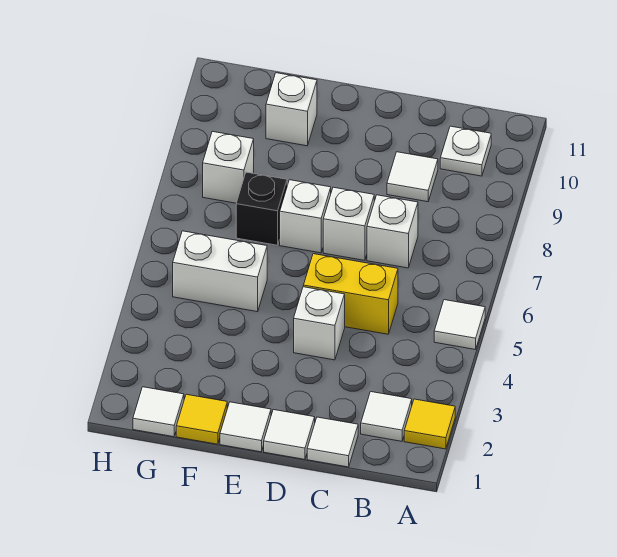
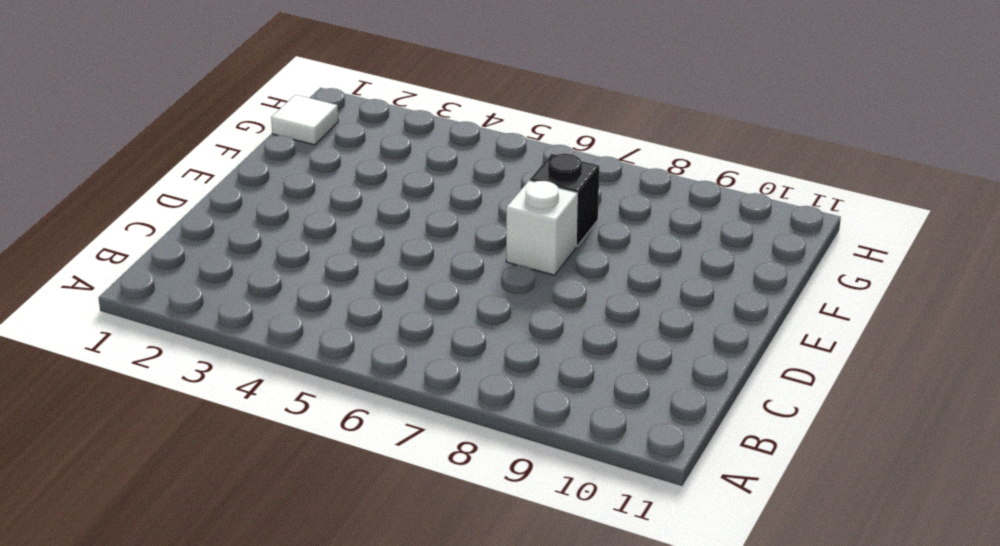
none -> yellow tile A2 level 1
none -> white tile A5 level 1
none -> white tile B2 level 1

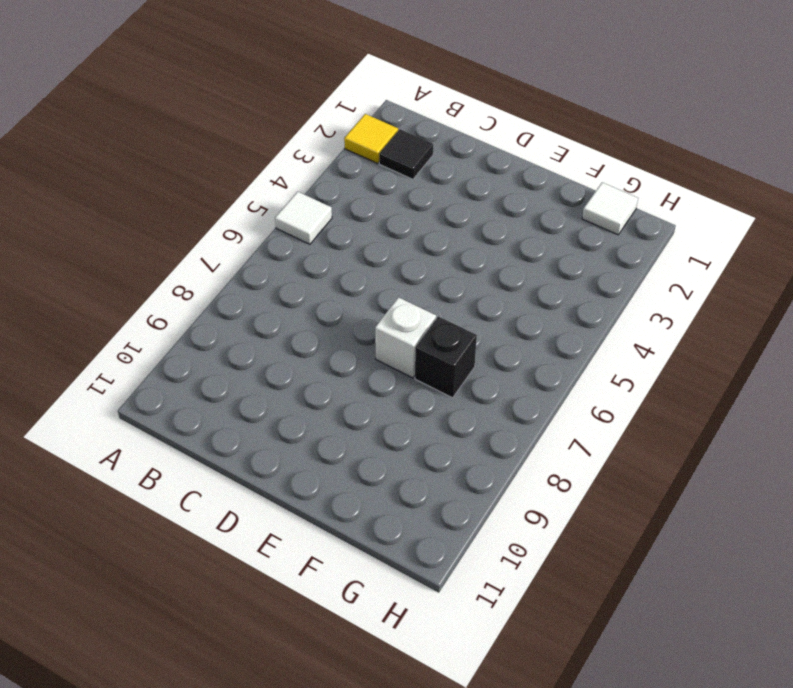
black tile B2 level 1 -> white tile B2 level 1
none -> white plate B10 level 1
none -> white tile C1 level 1
none -> yellow brick C5:D5 level 1

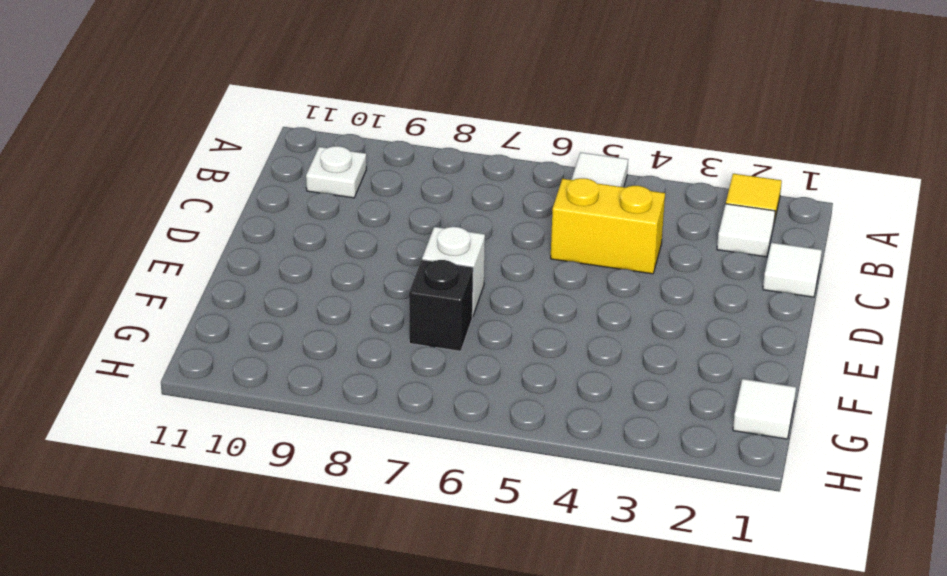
yellow brick C4:C5 level 1 -> yellow brick C5:D5 level 1
none -> white brick C7 level 1
none -> white tile C9 level 1
none -> white tile D1 level 1

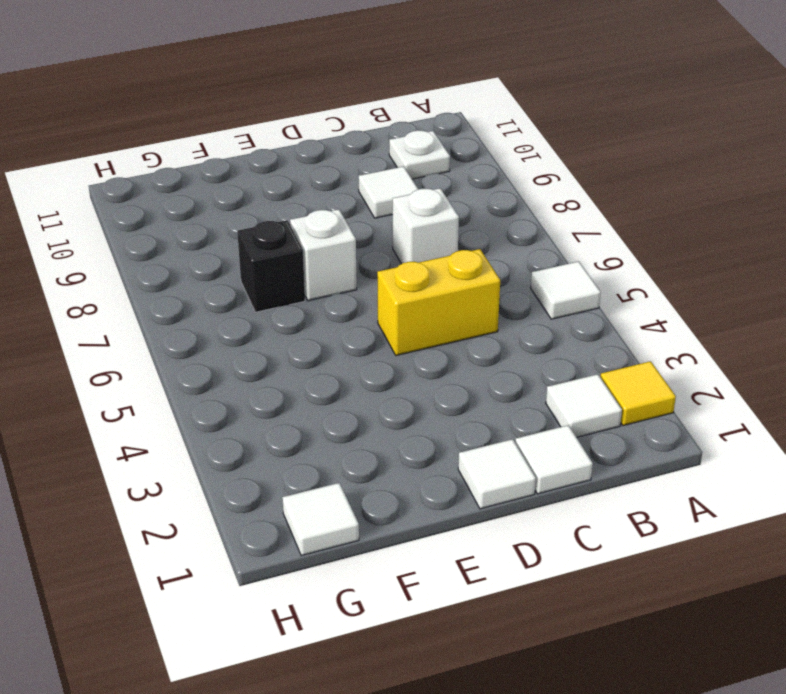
none -> white brick D4 level 1
none -> white brick D7 level 1
none -> white tile E1 level 1

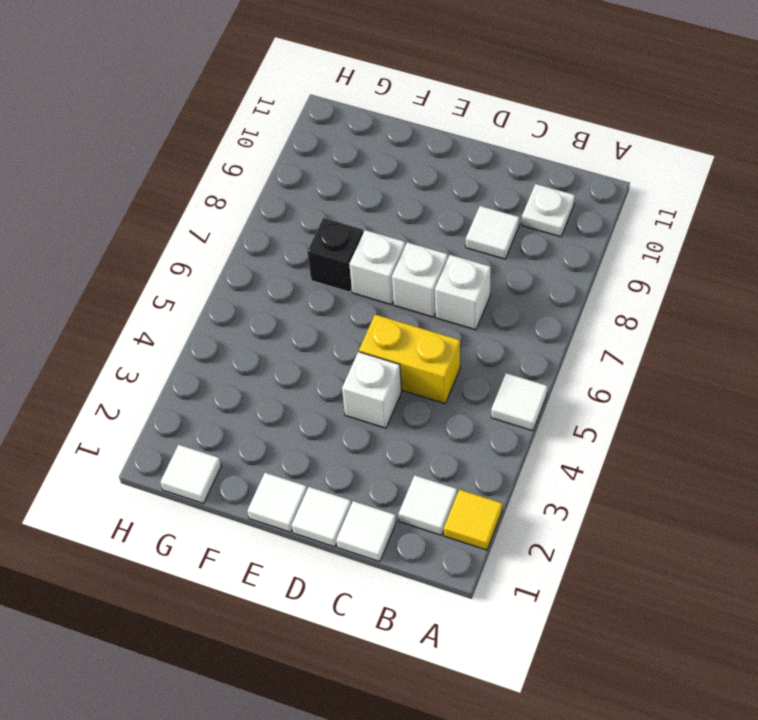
none -> yellow tile F1 level 1
none -> white brick F5:G5 level 1
none -> white brick F10 level 1

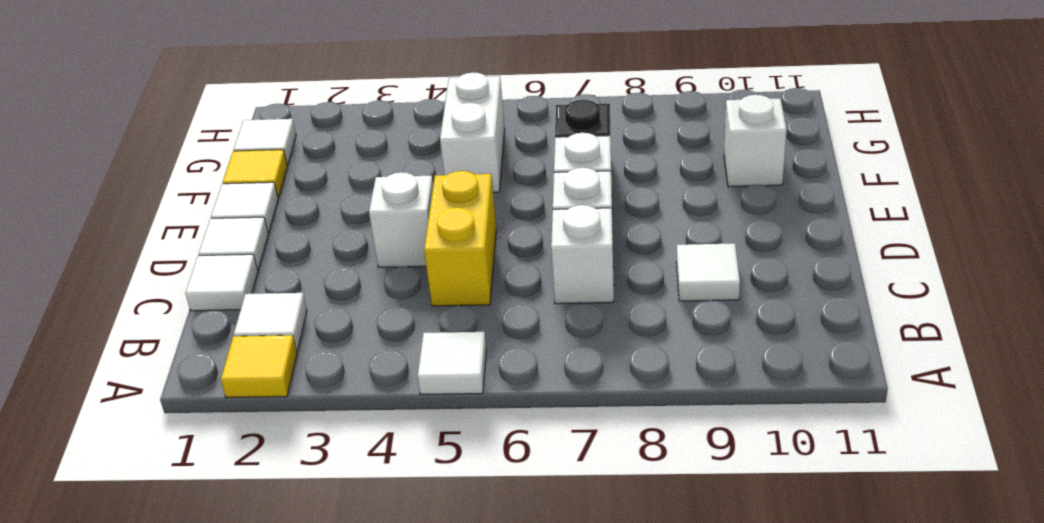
none -> white plate B10 level 1
none -> white brick G8 level 1

